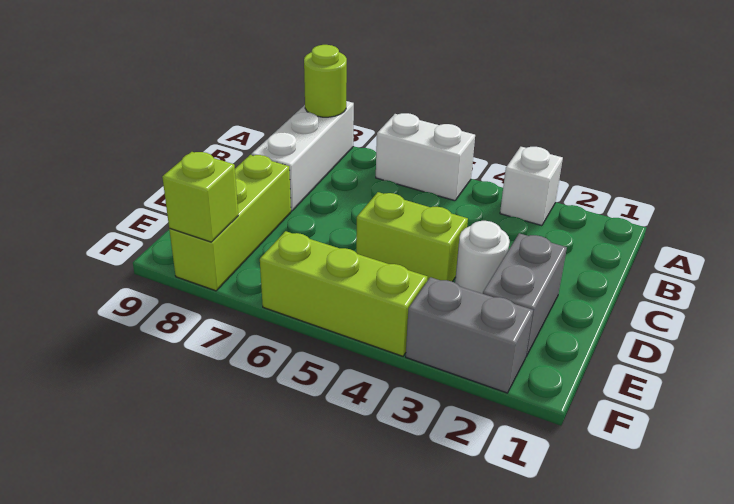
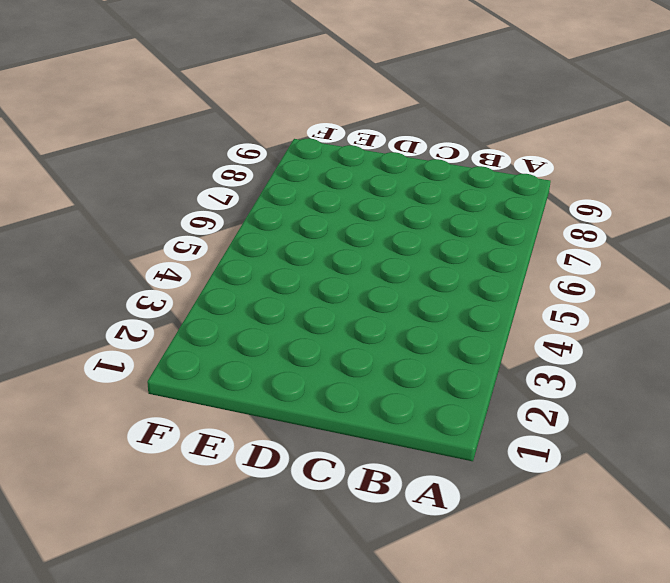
none -> white brick A3 level 1
none -> white brick A5:A6 level 1

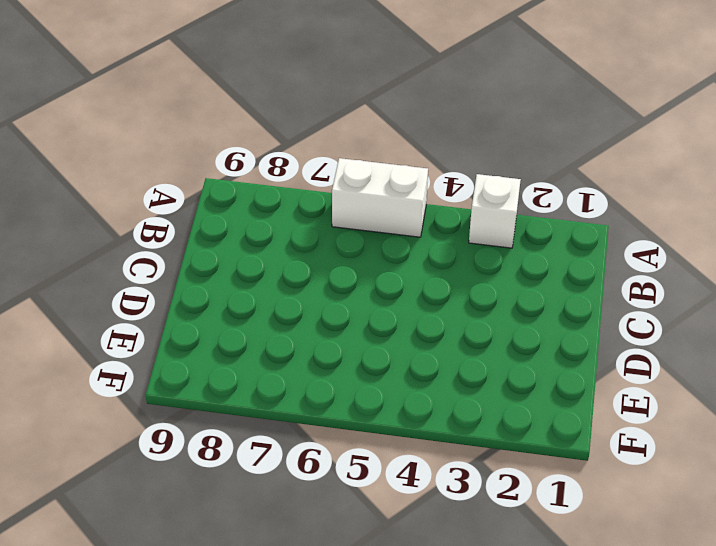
none -> white brick A8:C8 level 1
none -> grey brick D2:E2 level 1

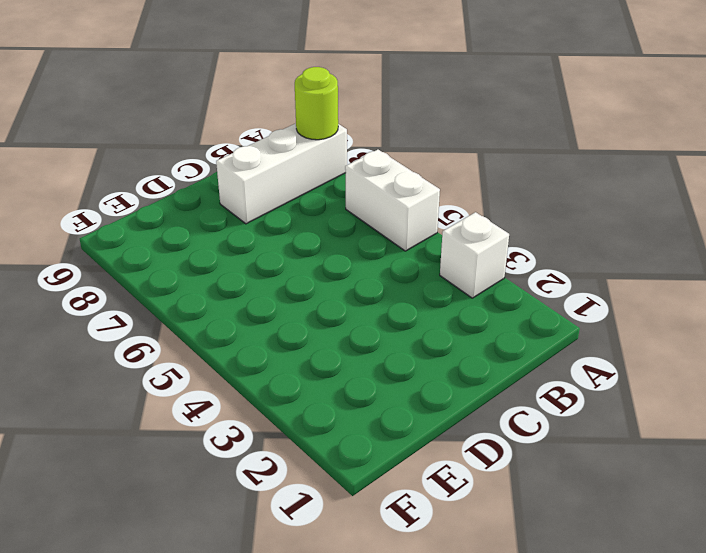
none -> grey brick D2:E2 level 1
none -> white round brick D3 level 1

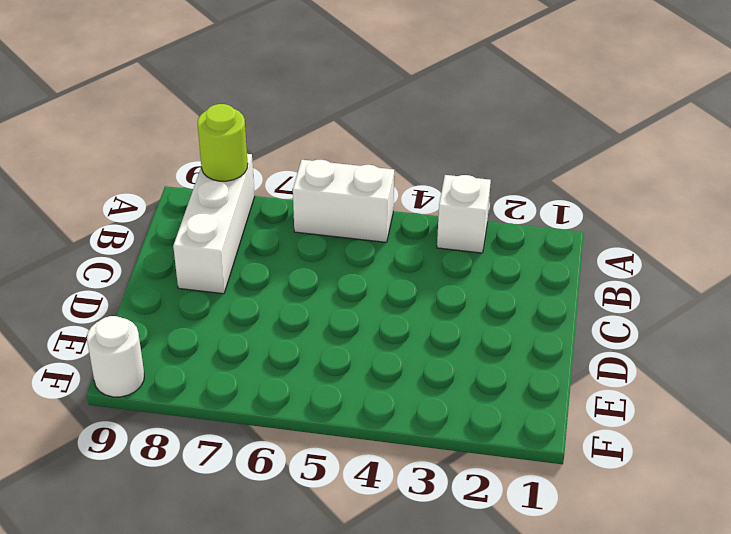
white round brick F9 level 1 -> white round brick D3 level 1
none -> grey brick D2:E2 level 1
none -> lime brick D4:D5 level 1

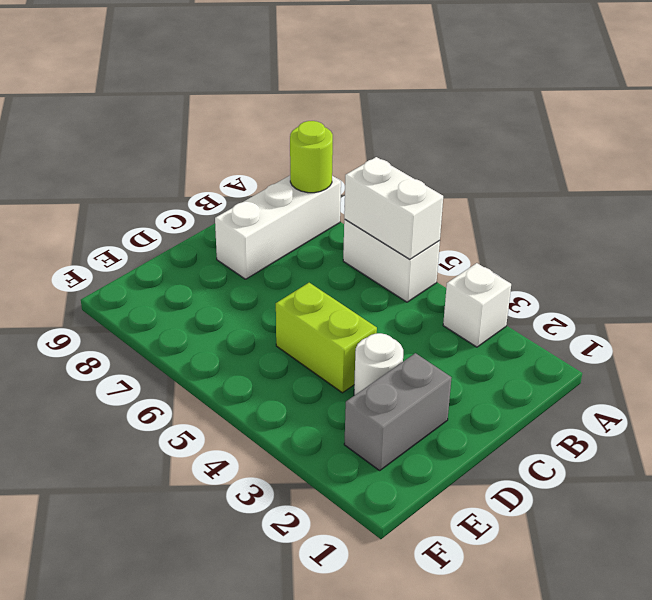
white brick A5:A6 level 2 -> none
none -> lime brick D8:F8 level 1
none -> grey brick F2:F3 level 1

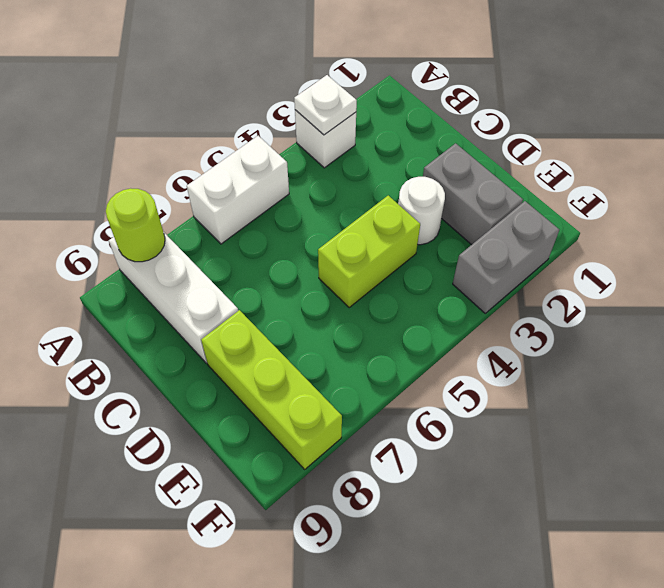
white plate A3 level 2 -> none
none -> lime brick F4:F6 level 1
none -> lime brick F8 level 2

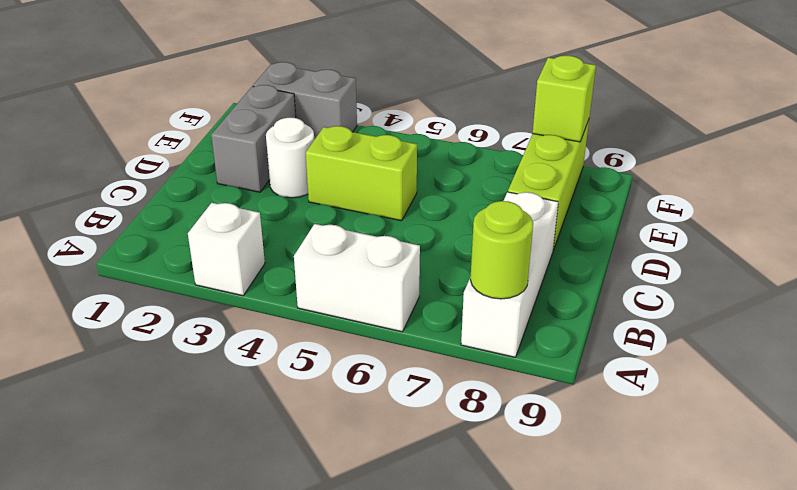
none -> lime brick F4:F6 level 1

